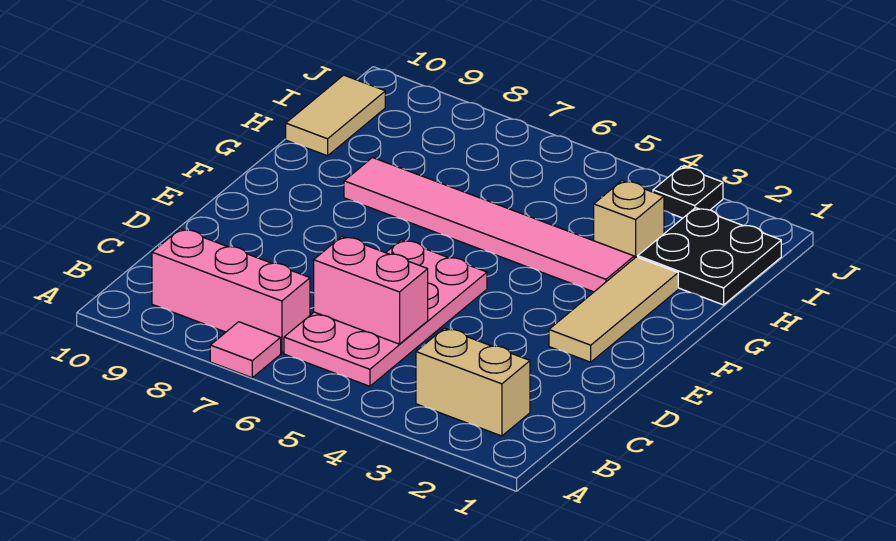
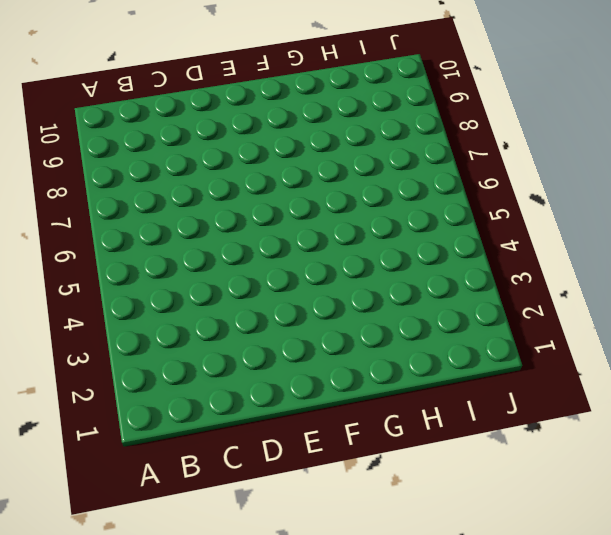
none -> pink tile A7 level 1
none -> tan brick B2:B3 level 1

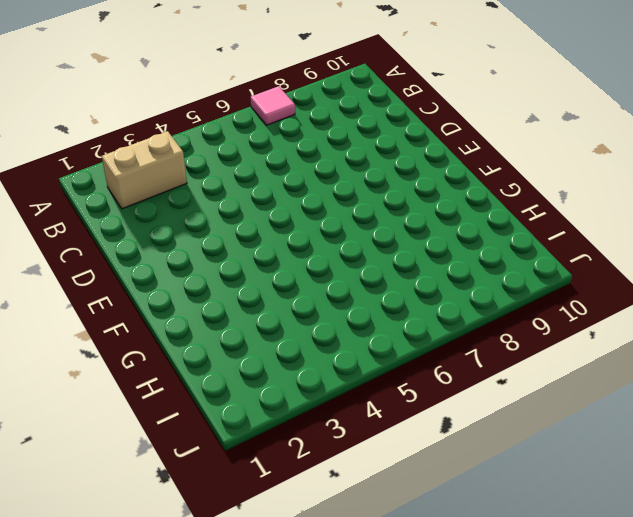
none -> pink plate B5:E6 level 1
none -> pink brick B7:B9 level 1

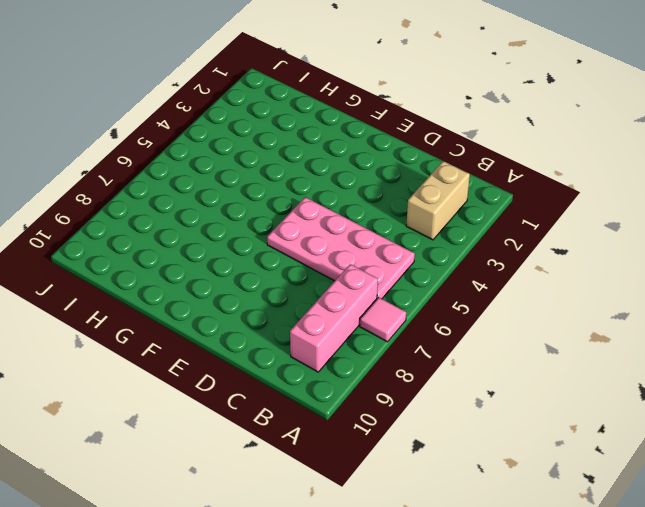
none -> tan tile E2:G2 level 1
none -> pink tile G3:G8 level 1

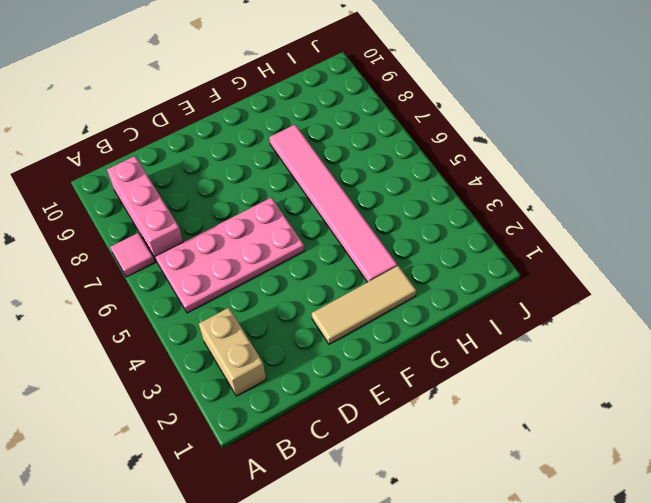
none -> black plate H1:I2 level 1
none -> tan brick H3 level 1

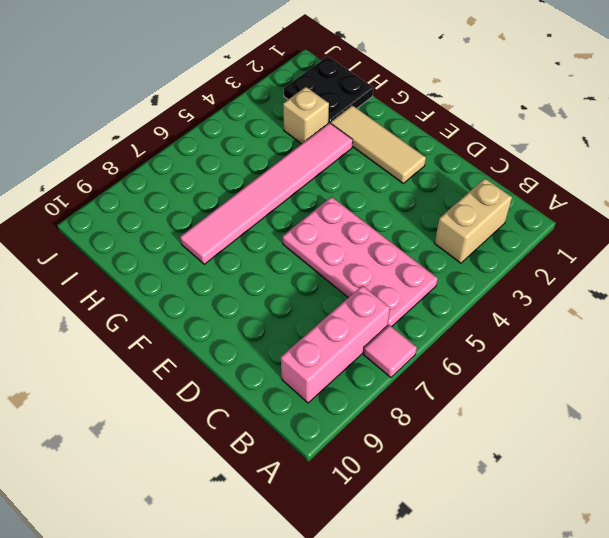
none -> tan tile H10:I10 level 1
none -> black plate J3 level 1

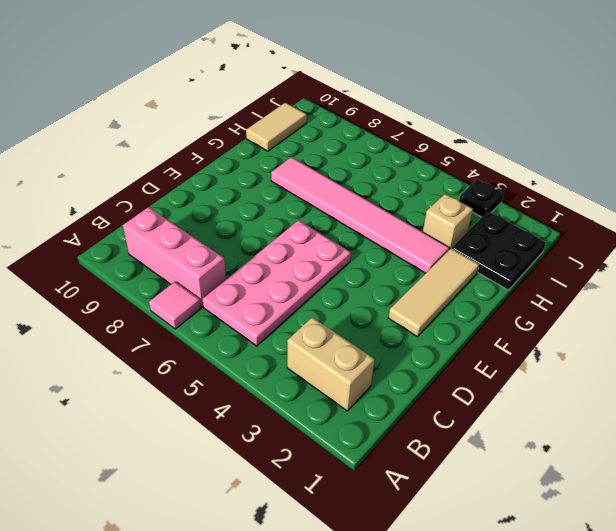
none -> pink brick C5:C6 level 2

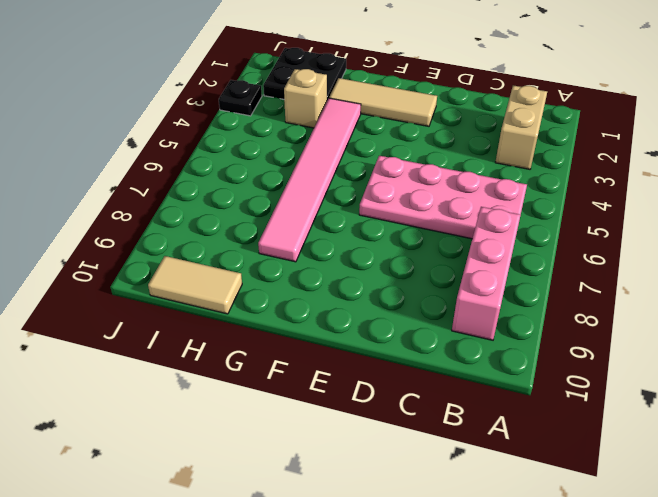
none -> pink tile A7 level 1
none -> pink brick C5:C6 level 2

